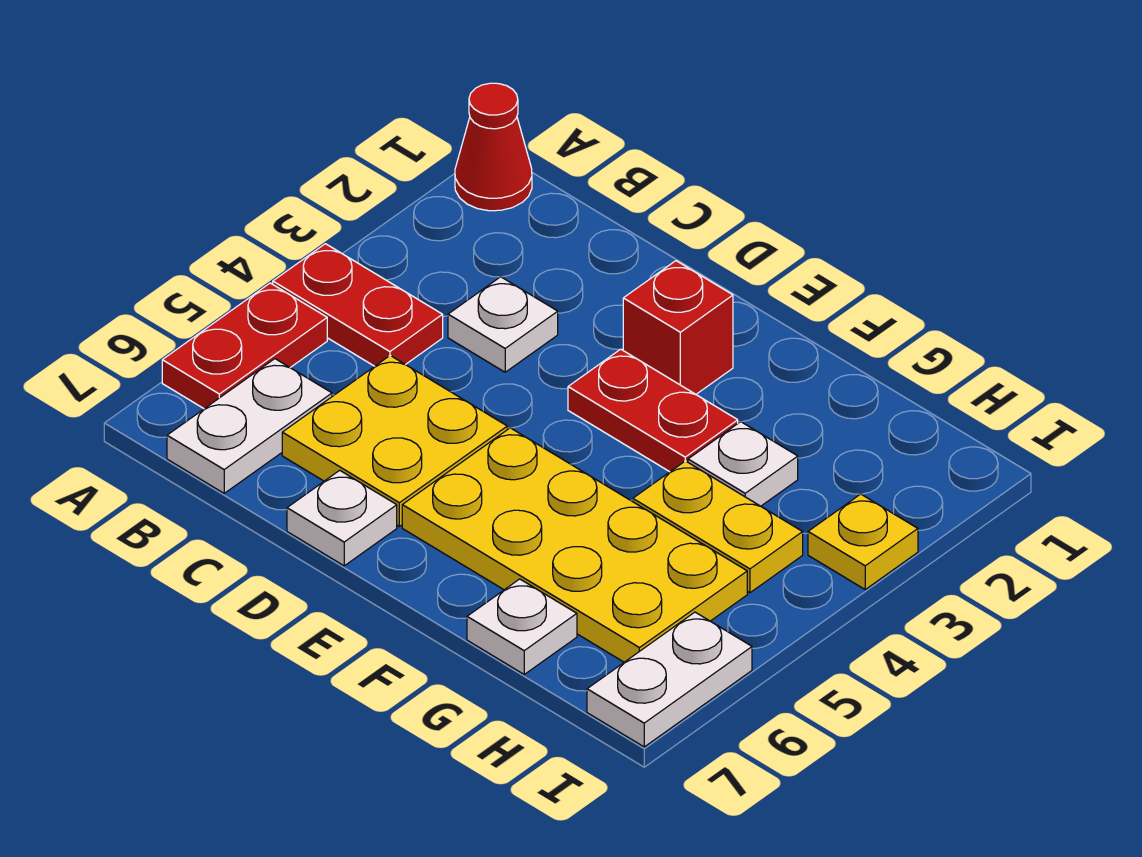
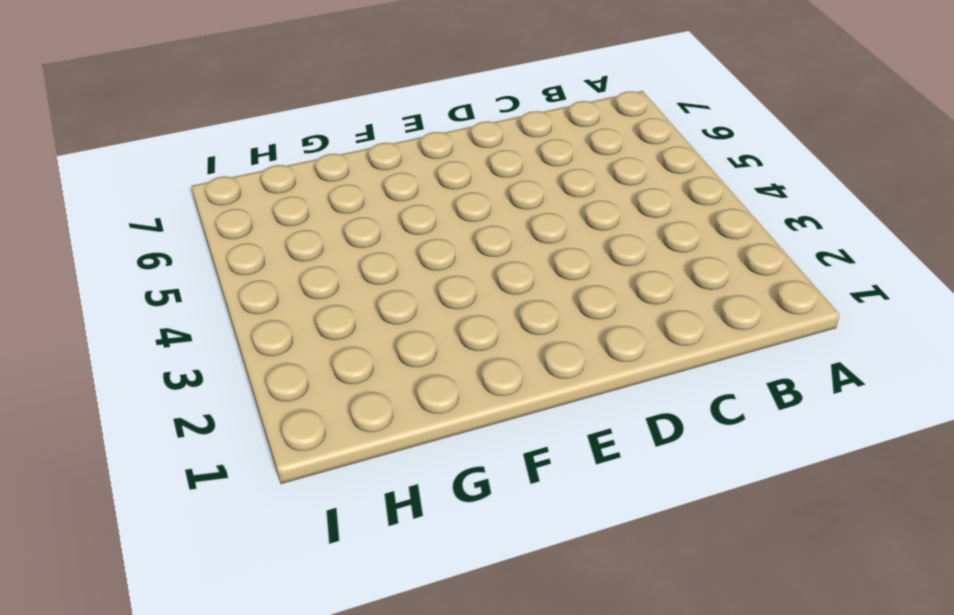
none -> red cone A1 level 1
none -> red plate A4:B4 level 1
none -> red plate A5:A6 level 1

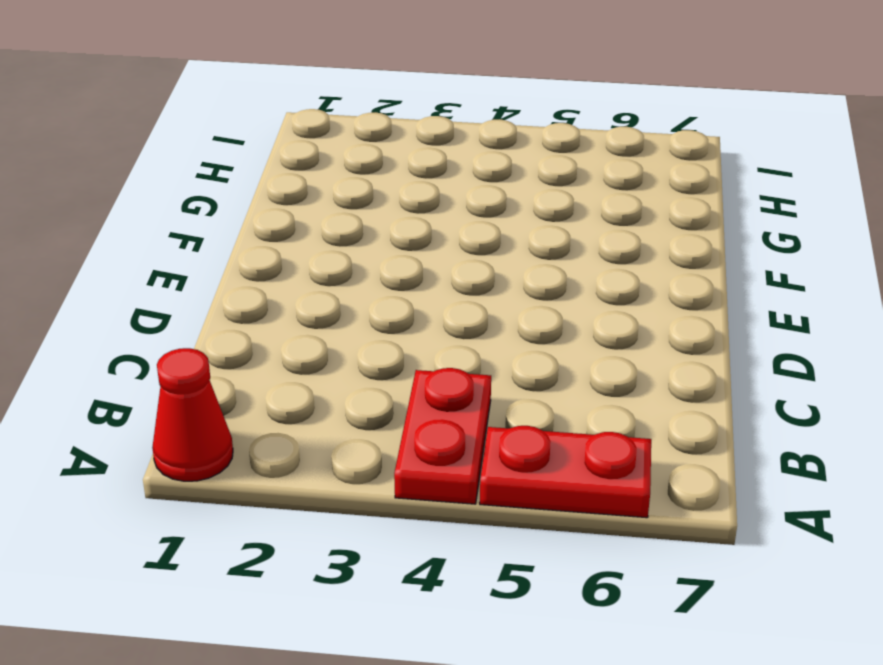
none -> white plate B6:B7 level 1
none -> white plate C3 level 1
none -> yellow plate C5:D6 level 1

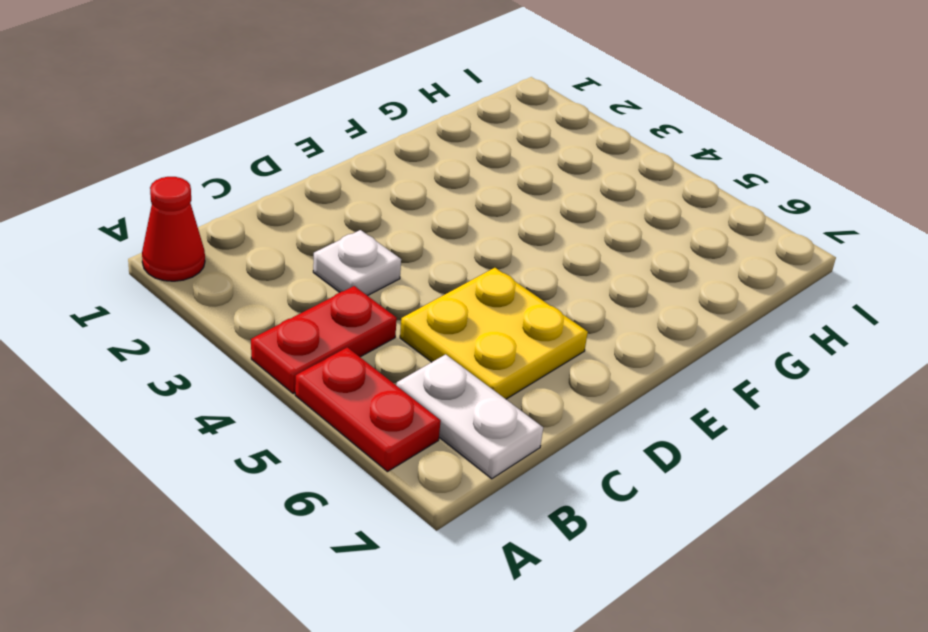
none -> white plate D7 level 1
none -> red brick E2 level 1
none -> red plate E3:F3 level 1

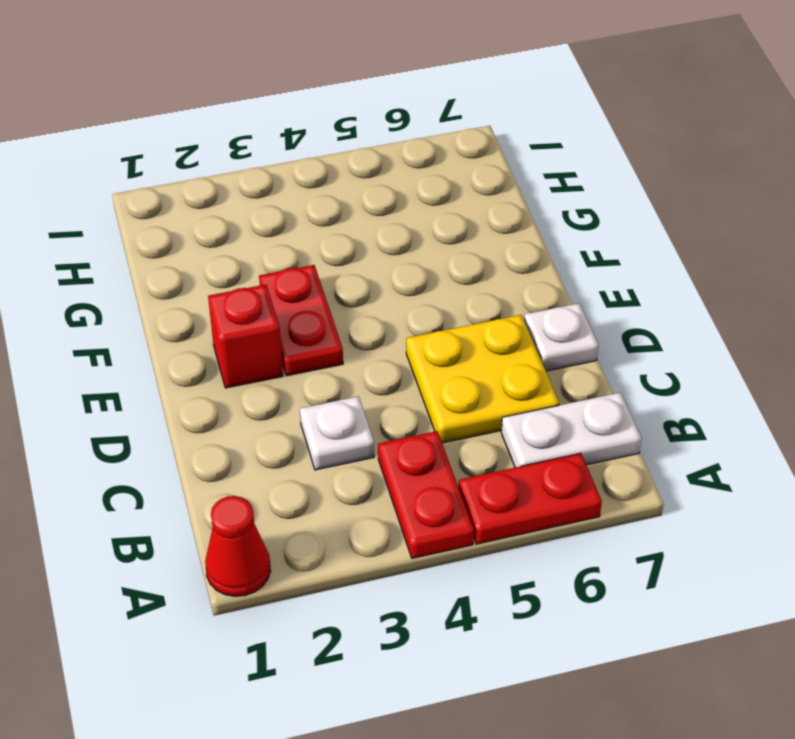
none -> yellow plate E5:H6 level 1
none -> white plate G3 level 1
none -> yellow plate G4:H4 level 1

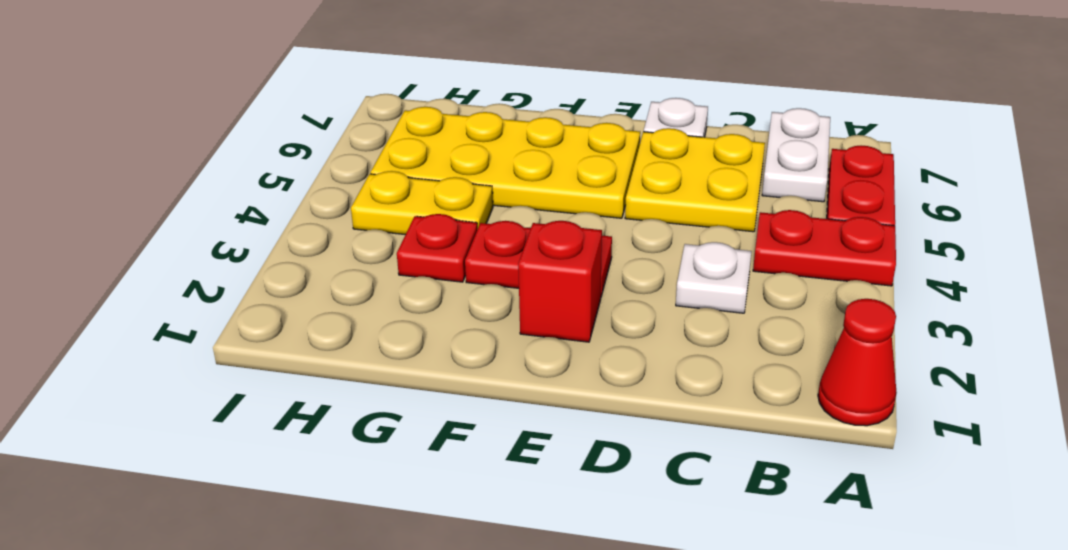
red plate G3 level 1 -> white plate G3 level 1
none -> white plate G7 level 1
none -> yellow plate I3 level 1
none -> white plate I6:I7 level 1

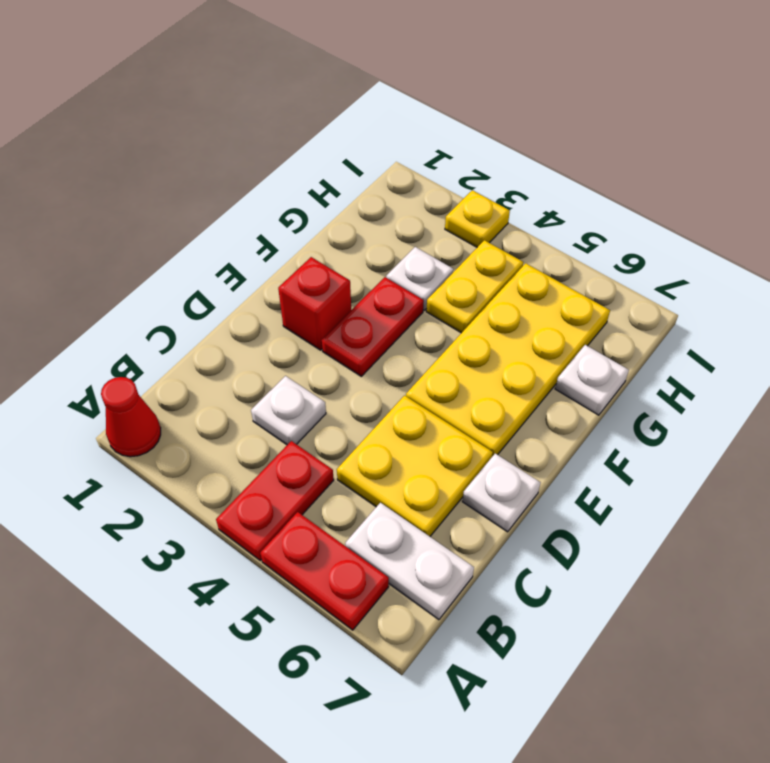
none -> white plate I6:I7 level 1

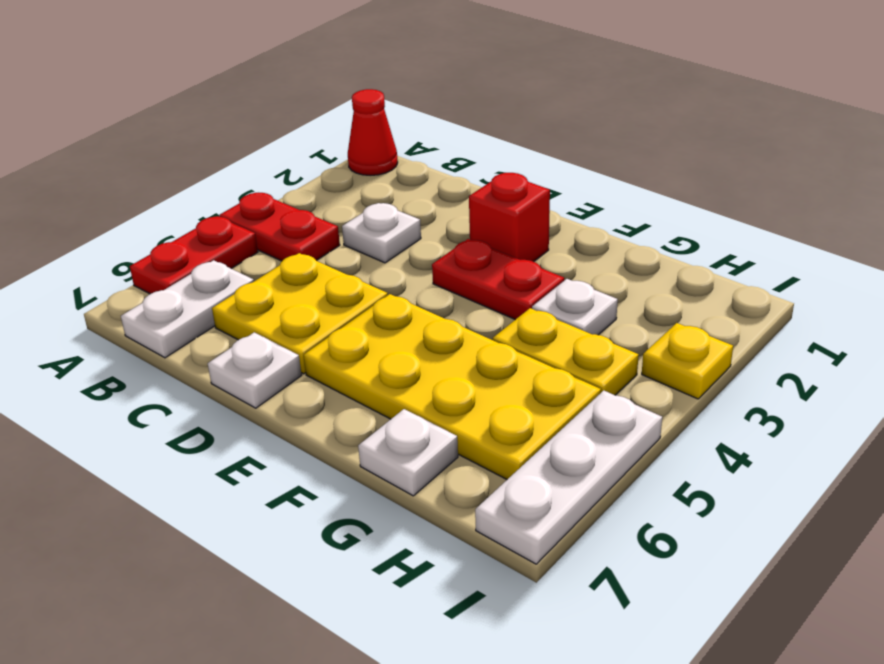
white plate I5:I7 level 1 -> white plate I6:I7 level 1

